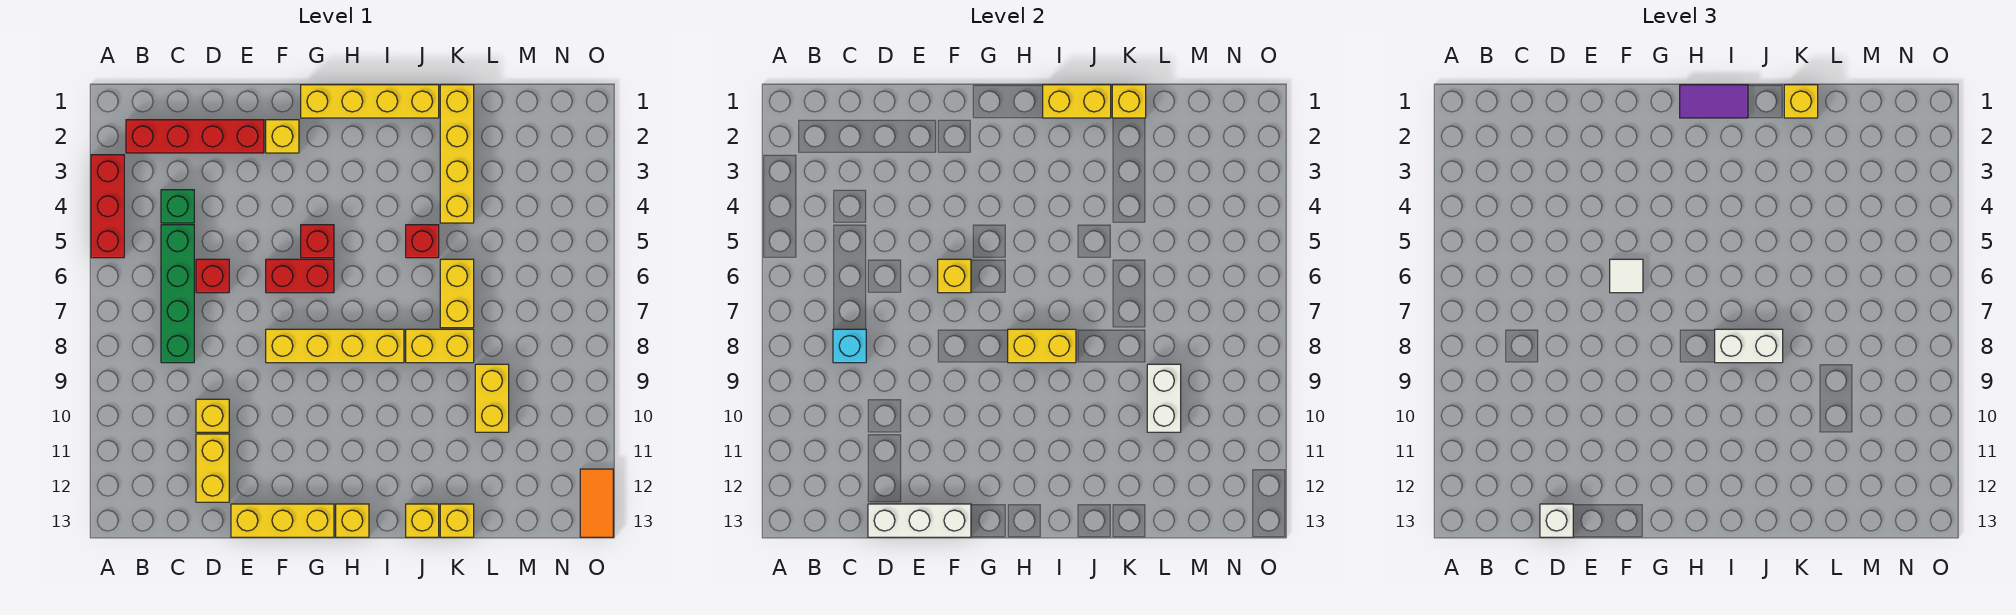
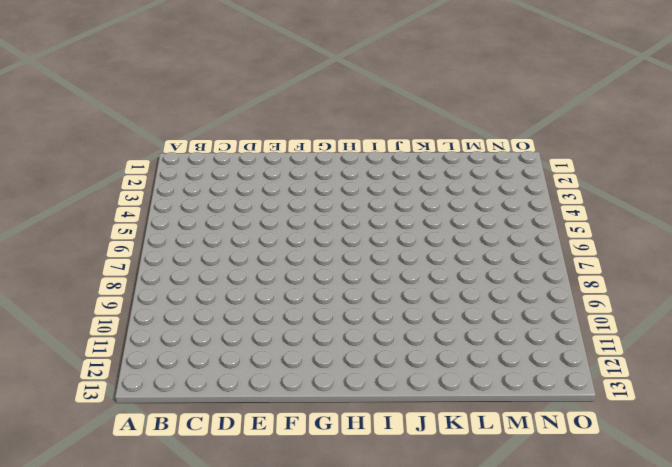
none -> red brick A3:A5 level 1
none -> red brick B2:E2 level 1
none -> green brick C4 level 1
none -> green brick C5:C8 level 1

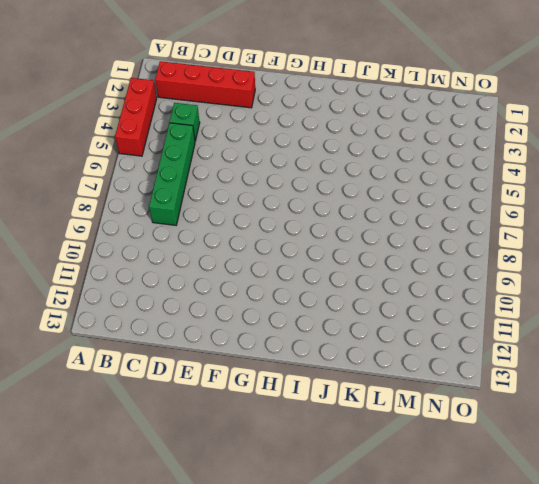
none -> red brick D6 level 1
none -> yellow brick D10 level 1
none -> yellow brick D11:D12 level 1
none -> yellow brick E13:G13 level 1

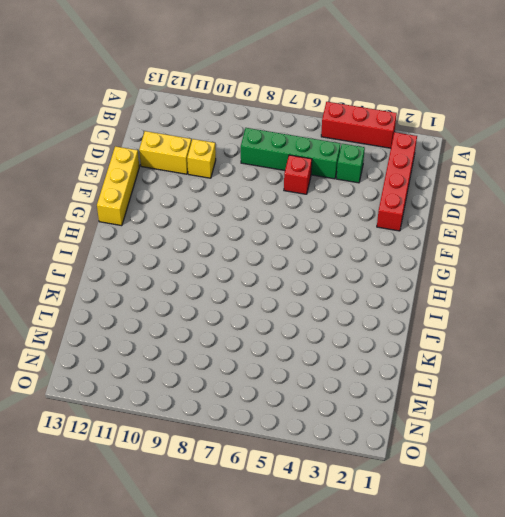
none -> yellow brick F2 level 1
none -> red brick F6:G6 level 1
none -> yellow brick F8:I8 level 1
none -> yellow brick G1:J1 level 1

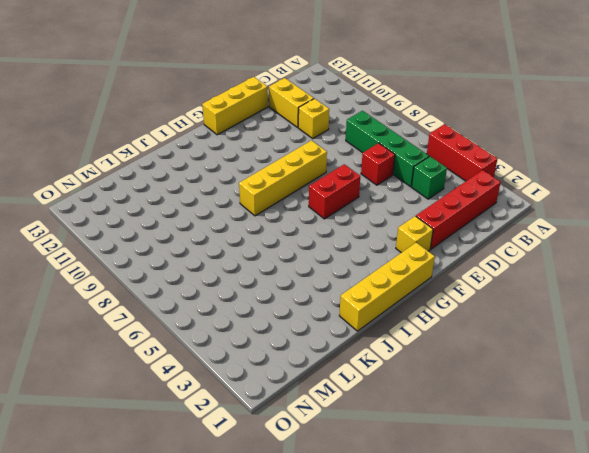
none -> red brick G5 level 1
none -> yellow brick H13 level 1
none -> red brick J5 level 1
none -> yellow brick J8:K8 level 1

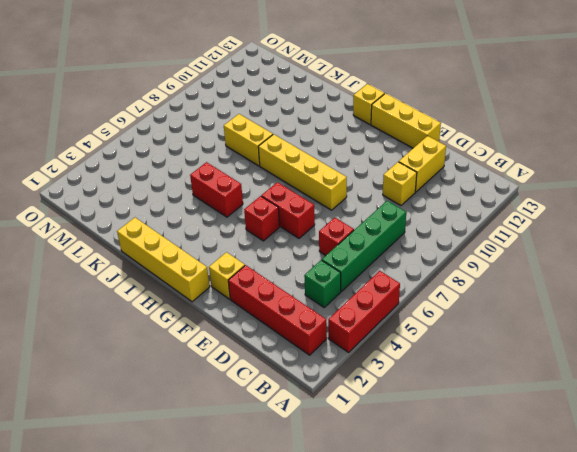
red brick I5:J5 level 1 -> red brick J5 level 1
none -> yellow brick J13 level 1
none -> yellow brick K1:K4 level 1
none -> yellow brick K6:K7 level 1
none -> yellow brick K13 level 1

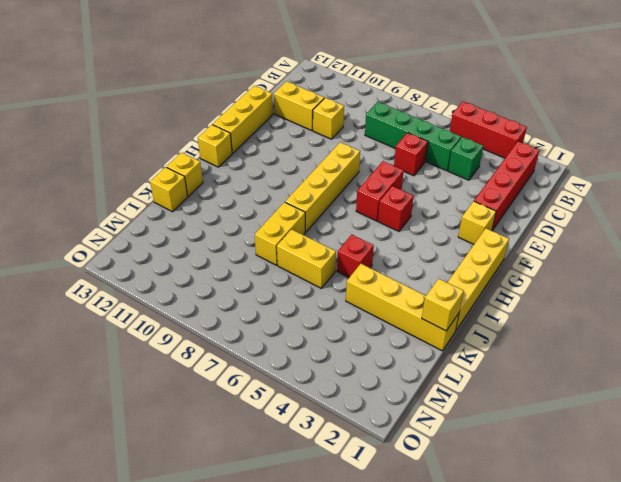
none -> yellow brick L9:L10 level 1
none -> orange tile O12:O13 level 1
none -> cyan brick C8 level 2
none -> white brick D13:F13 level 2

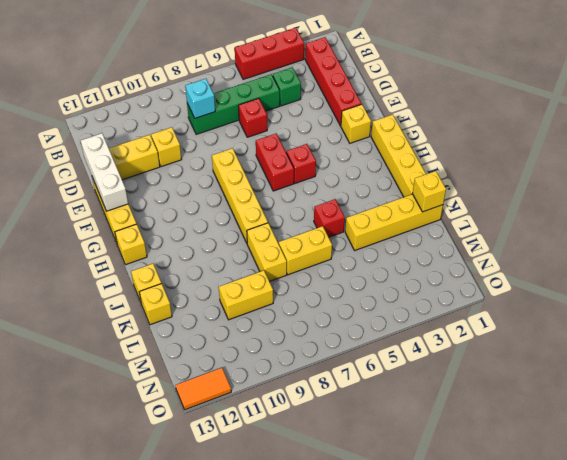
none -> yellow brick F6 level 2
none -> yellow brick H8:I8 level 2
none -> yellow brick I1:J1 level 2
none -> white brick L9:L10 level 2

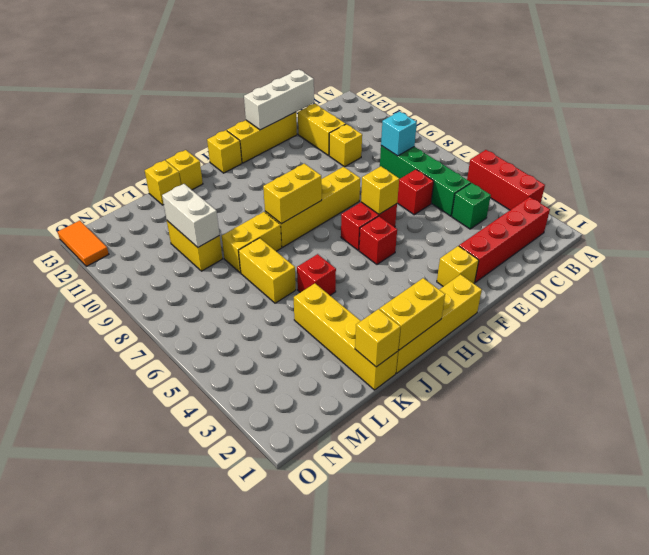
none -> white brick D13 level 3
none -> white tile F6 level 3
none -> purple tile H1:I1 level 3
none -> white brick I8:J8 level 3

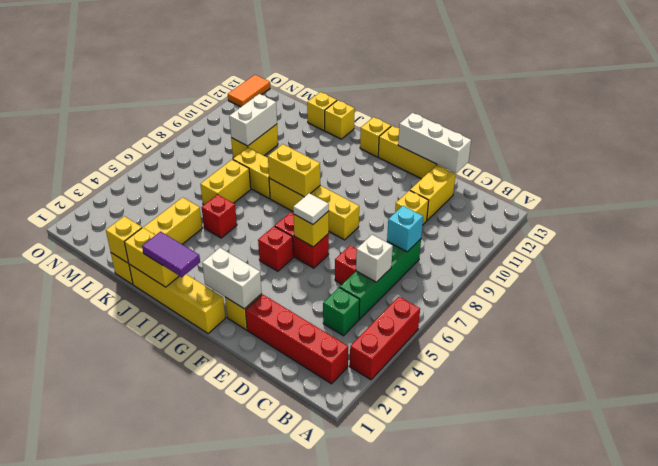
white brick C6 level 2 -> white brick D13 level 3
white brick F2:G2 level 2 -> white brick I8:J8 level 3
none -> yellow brick K1 level 3

